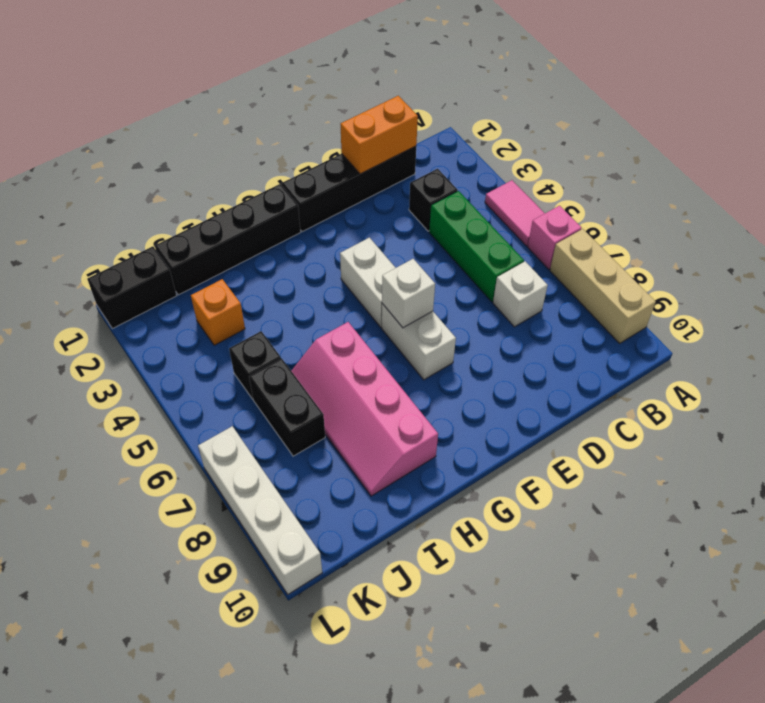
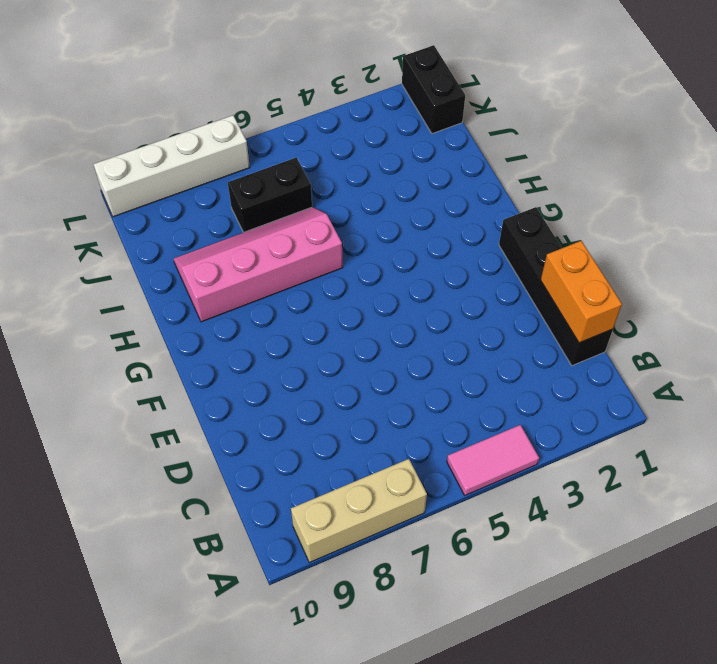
none -> pink brick A6 level 1
none -> black brick C3 level 1
none -> green brick C4:C6 level 1

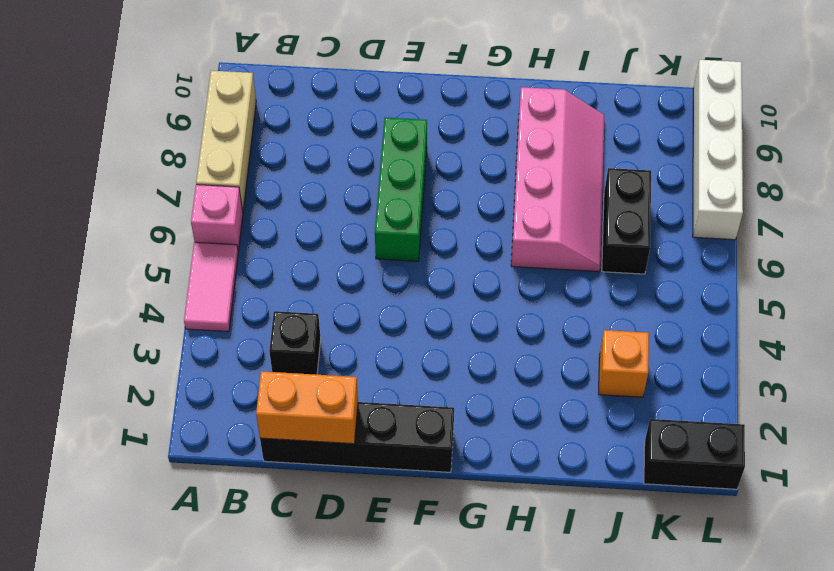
green brick E6:E8 level 1 -> green brick C4:C6 level 1
none -> white brick C7 level 1
none -> white brick F4:F5 level 1
none -> white brick F6:F7 level 1

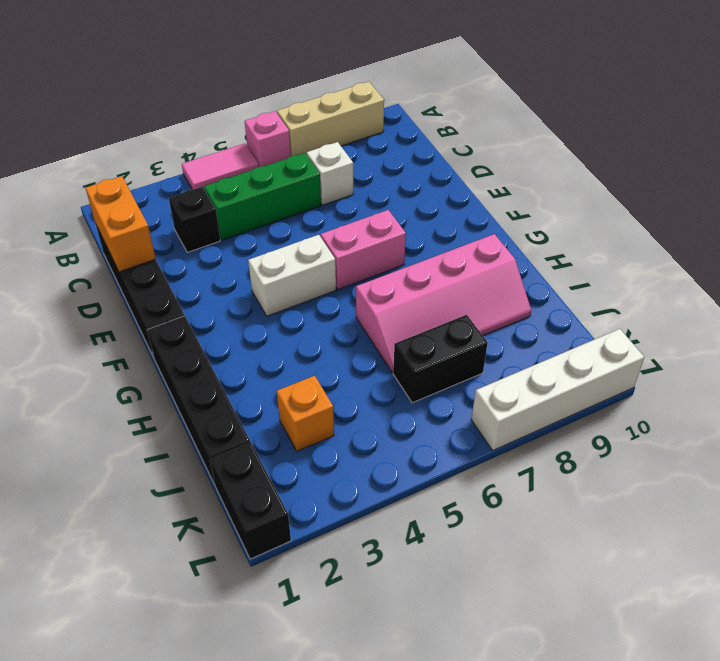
pink brick F6:F7 level 1 -> white brick F6:F7 level 1
none -> black brick J5 level 1
none -> white brick F6 level 2

